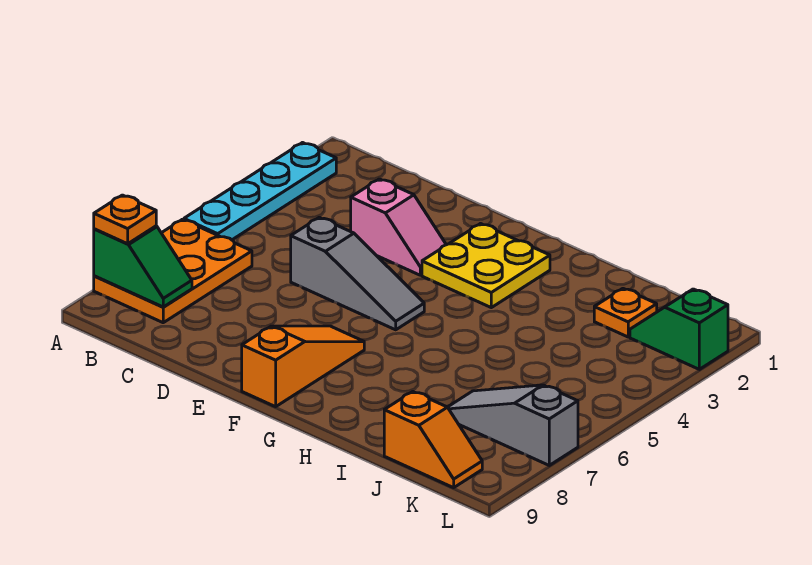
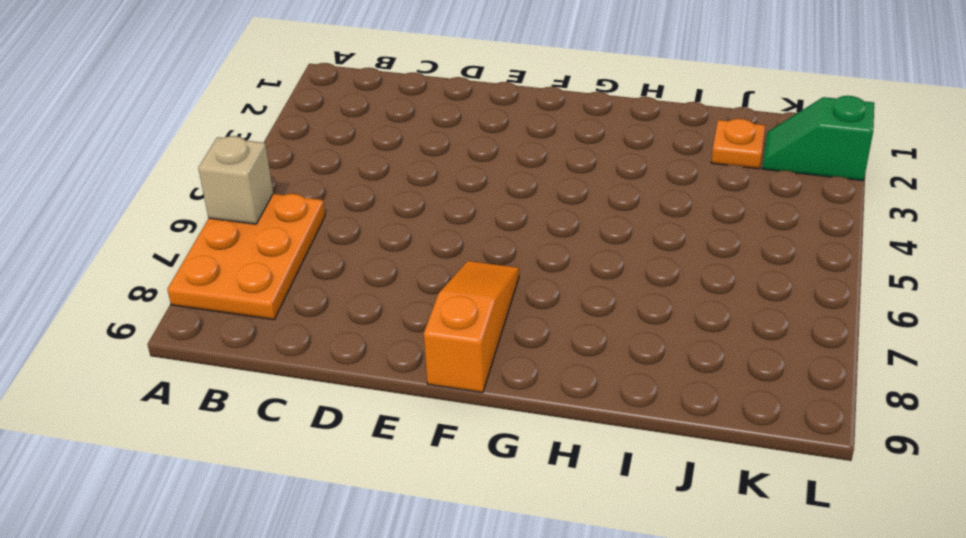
tan brick A6 level 2 -> none
none -> cyan plate A2:A5 level 1
none -> pink slope D3:E3 level 1 top D
none -> grey slope D5:F5 level 1 top D

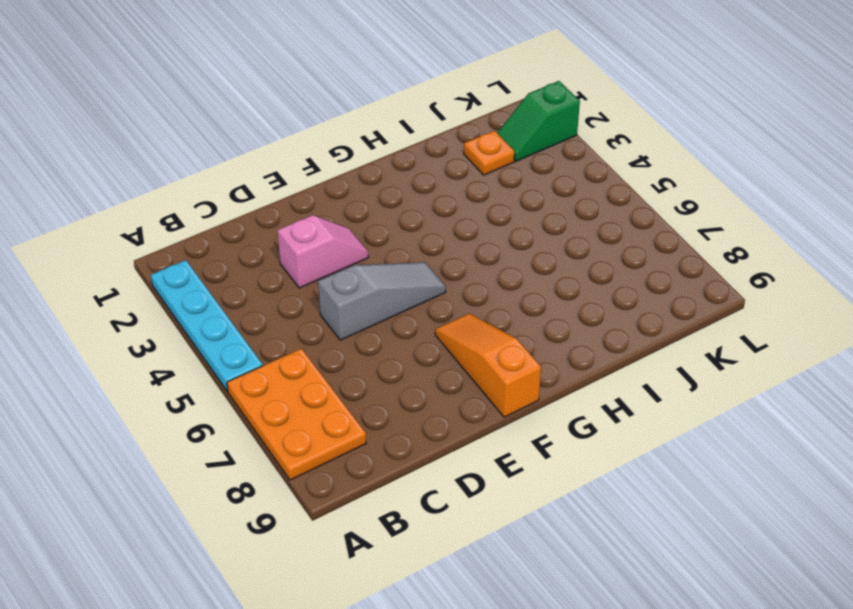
none -> yellow plate F2:G3 level 1
none -> grey slope J7:L7 level 1 top L
none -> orange slope J9:K9 level 1 top J

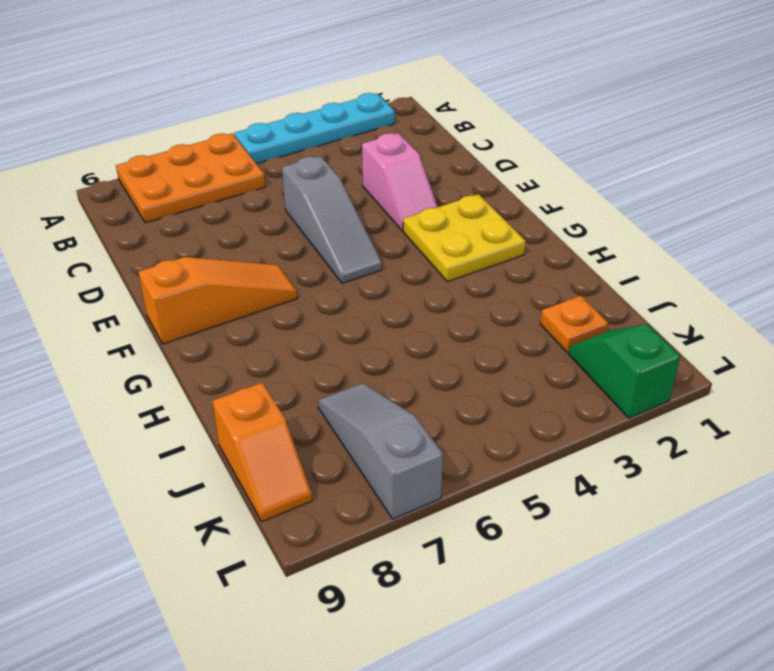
none -> green slope A8:B8 level 2 top A
none -> orange plate A8 level 3

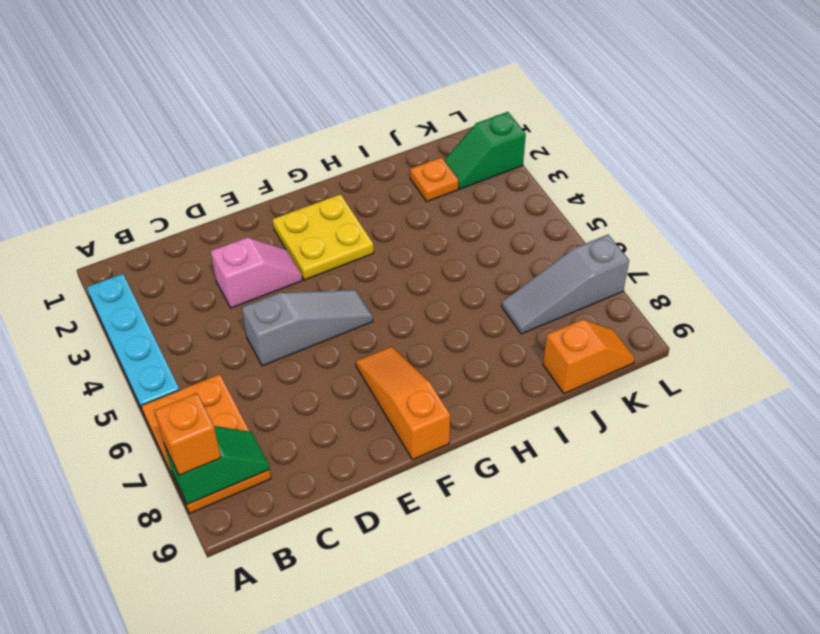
orange brick A8 level 3 -> orange plate A8 level 3

